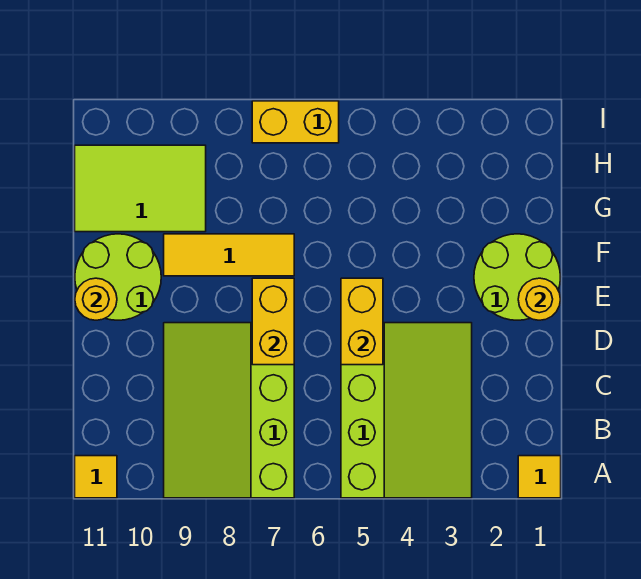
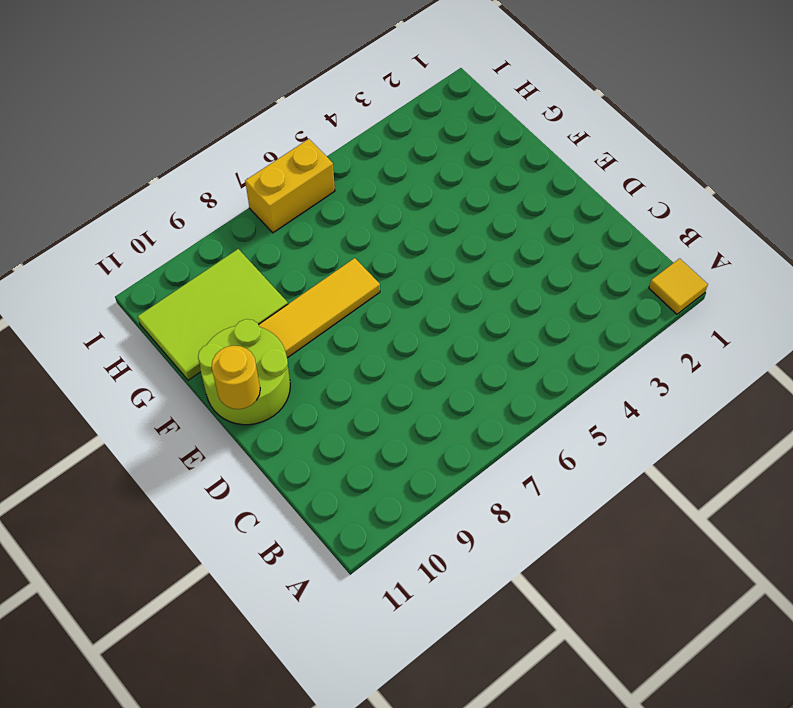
none -> lime slope A3:D5 level 1 top 5
none -> lime slope A7:D9 level 1 top 7
none -> yellow tile A11 level 1

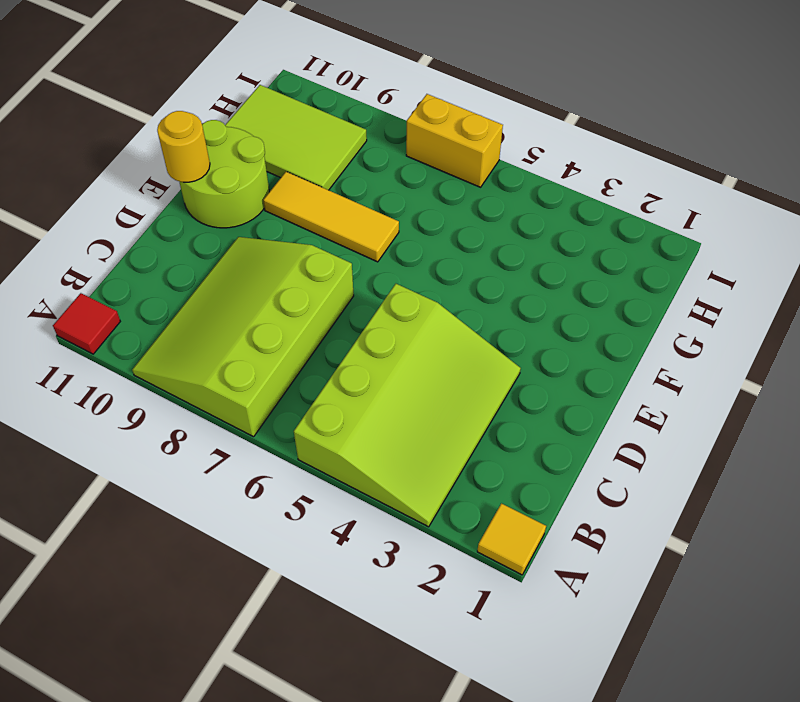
red tile A11 level 1 -> yellow tile A11 level 1
none -> lime round brick E1:F2 level 1
none -> yellow brick D5:E5 level 2
none -> yellow brick D7:E7 level 2

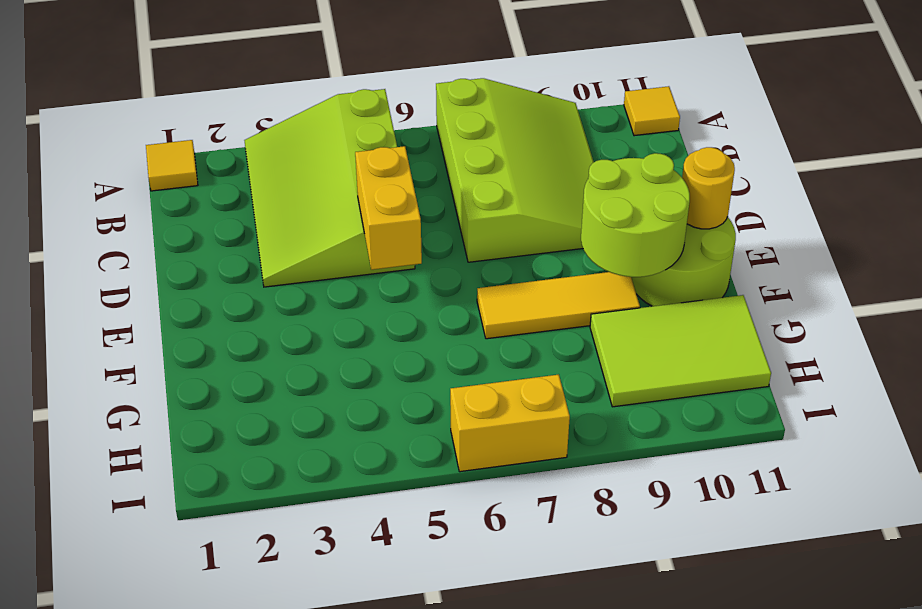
lime round brick E9:F10 level 2 -> lime round brick E1:F2 level 1
none -> yellow brick D7:E7 level 2
none -> yellow round brick E1 level 2

